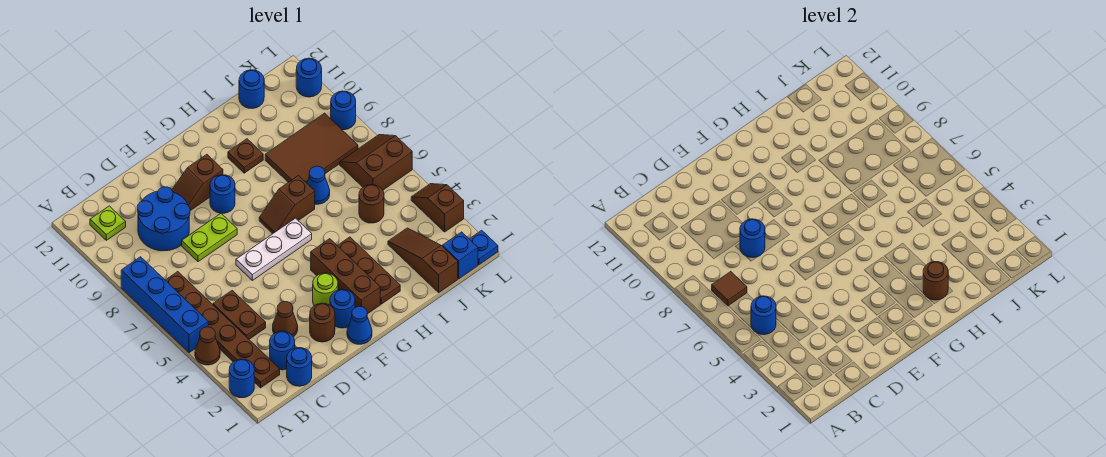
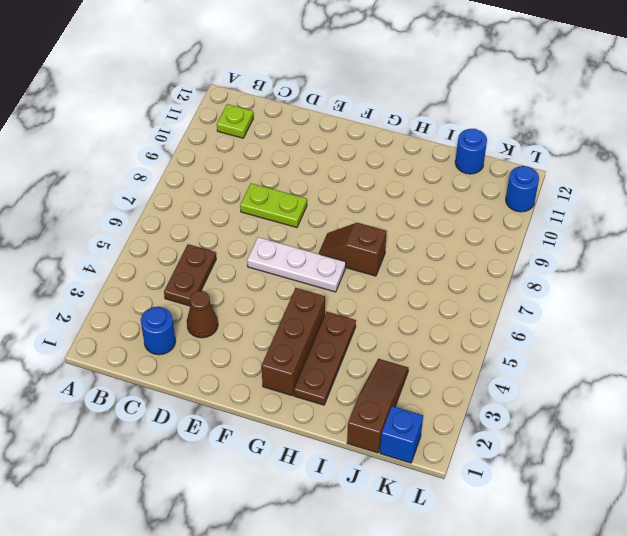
none -> blue round brick A2 level 1
none -> brown cone A4 level 1
none -> blue brick A5:A8 level 1
none -> brown plate B2:B7 level 1

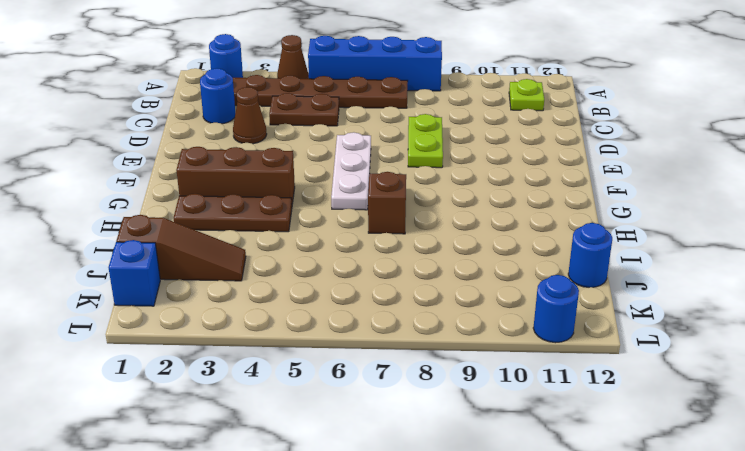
none -> blue round brick C1 level 1
none -> blue round brick C9:D10 level 1
none -> brown round brick E2 level 1
none -> brown slope E10:F10 level 1 top F

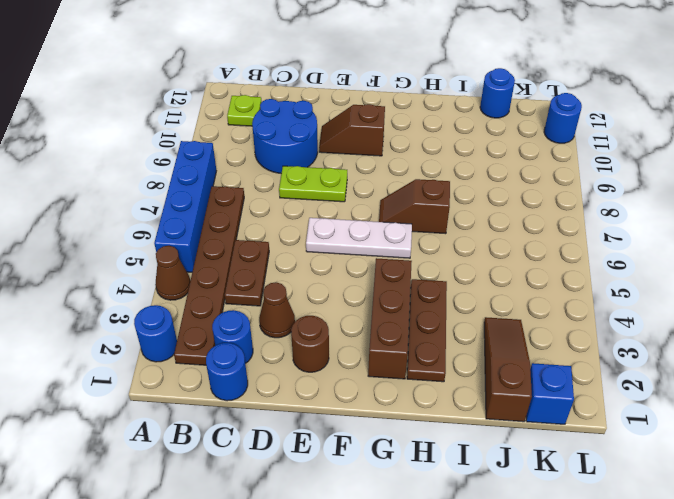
none -> blue cone F1 level 1
none -> blue round brick F2 level 1
none -> lime round brick F3 level 1
none -> blue round brick F9 level 1

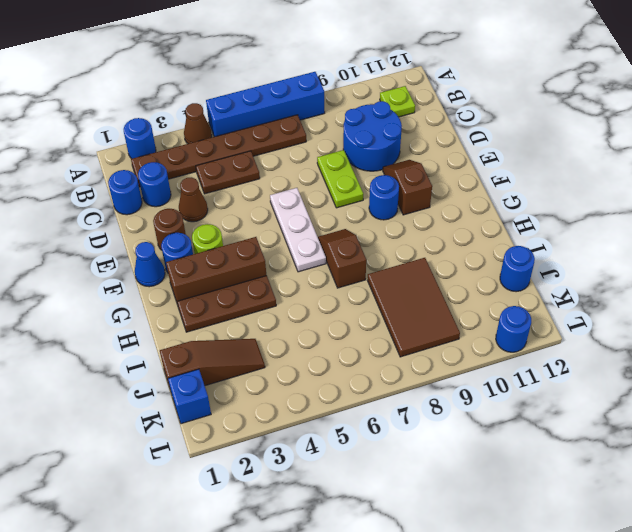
none -> brown plate H10 level 1
none -> blue cone I7 level 1
none -> brown round brick J5 level 1
none -> brown slope K6:L7 level 1 top 6

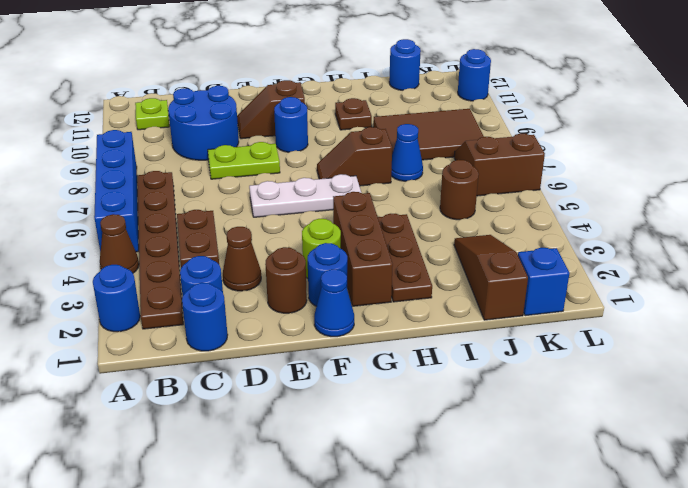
none -> blue plate L1 level 1
none -> brown slope L3:L4 level 1 top 3
none -> blue round brick L9 level 1
none -> blue round brick B5 level 2

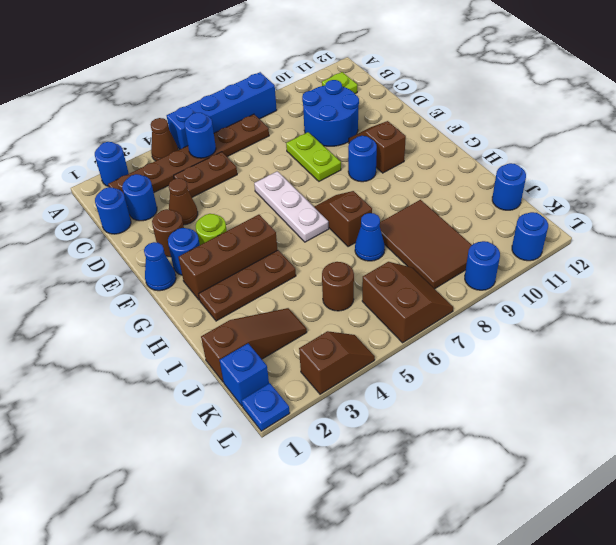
none -> brown plate H10 level 1
none -> brown tile B7 level 2
none -> blue round brick D8 level 2
none -> brown round brick H2 level 2

